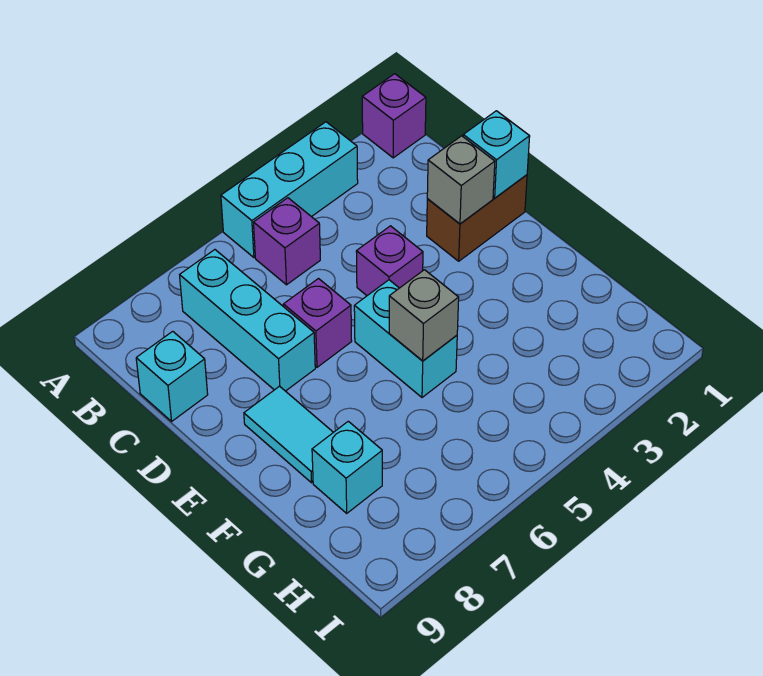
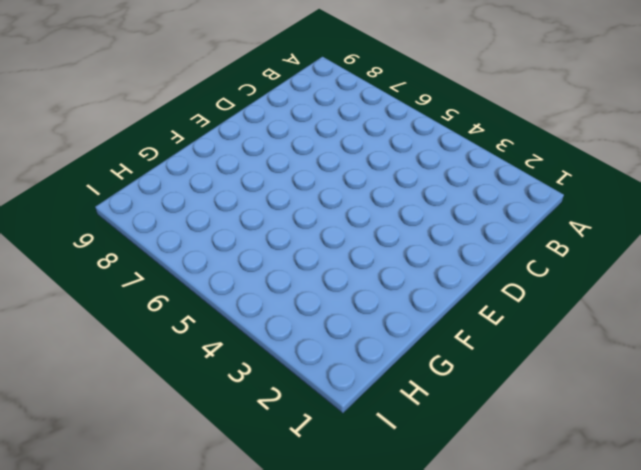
none -> purple brick A1 level 1
none -> cyan brick A3:A5 level 1
none -> purple brick B5 level 1

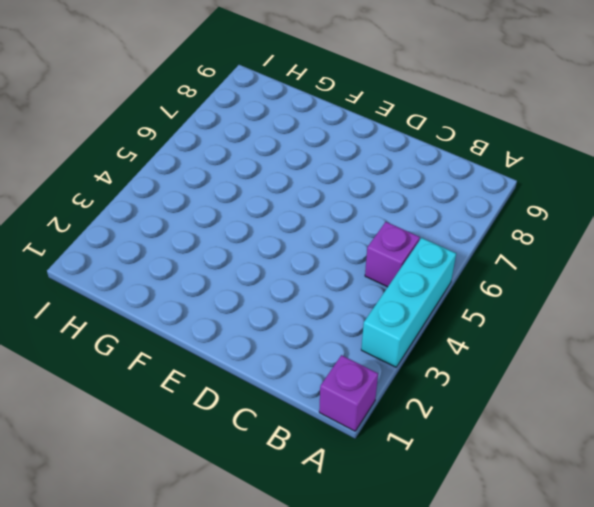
none -> cyan brick B7:D7 level 1
none -> cyan brick C9 level 1
none -> brown brick D1:D2 level 1

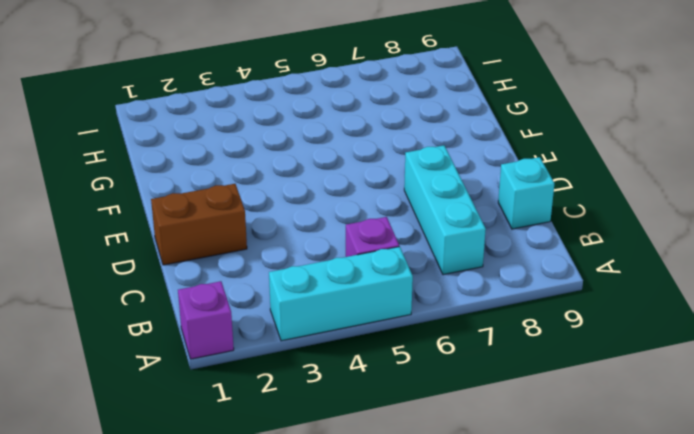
none -> purple brick D4 level 1
none -> purple brick D6 level 1
none -> cyan brick E5:F5 level 1

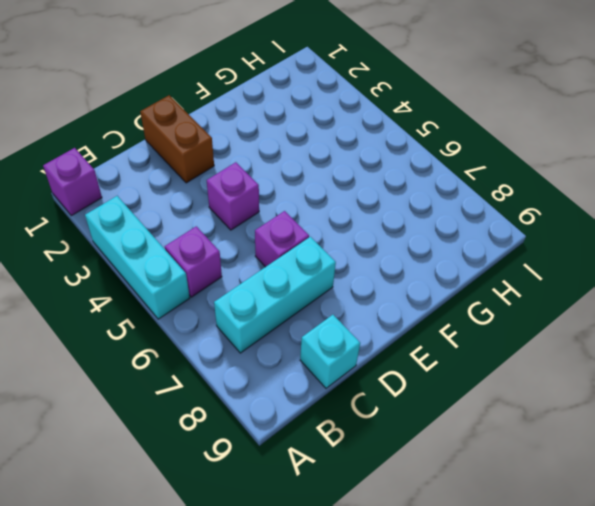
none -> cyan brick E5:F5 level 1
none -> cyan tile E8:F8 level 1
none -> cyan brick G8 level 1

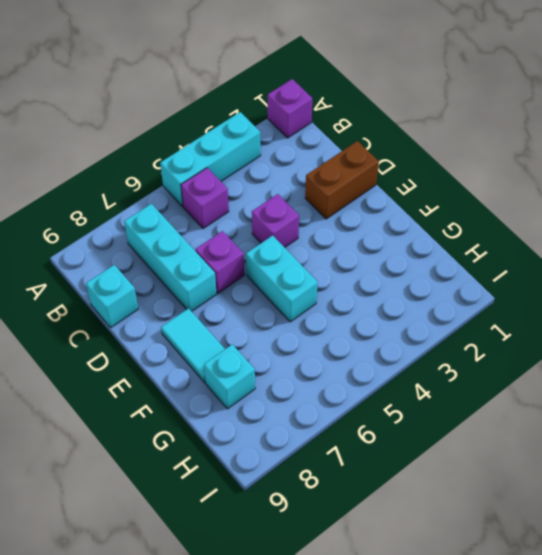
none -> cyan brick D1 level 2
none -> grey brick D2 level 2
none -> grey brick F5 level 2

